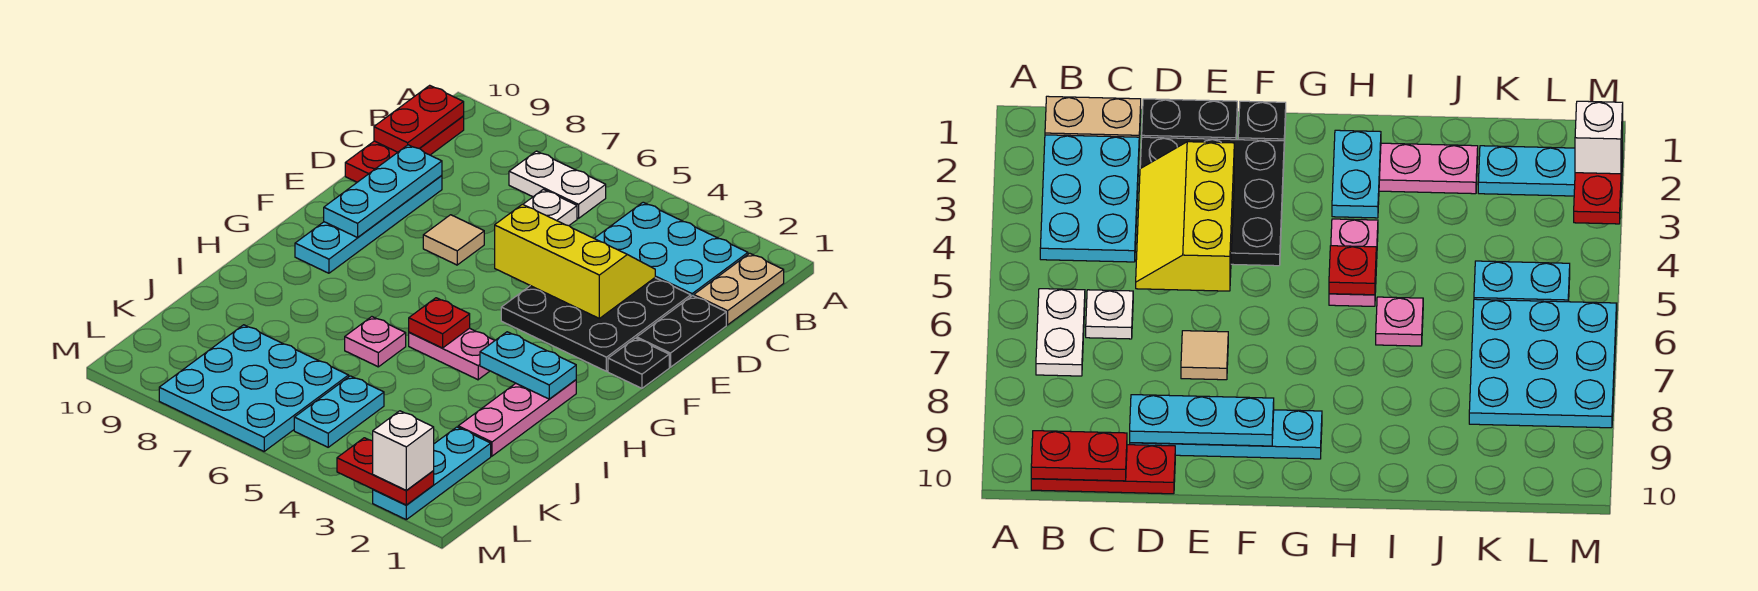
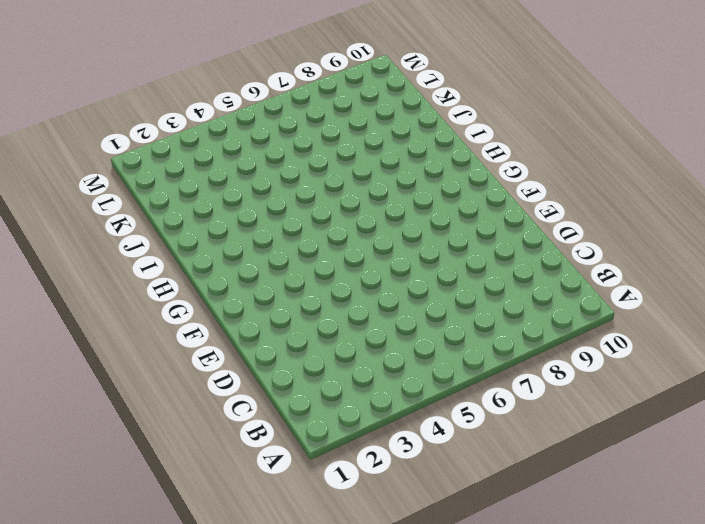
none -> tan plate B1:C1 level 1
none -> cyan plate B2:C4 level 1
none -> white plate B6:B7 level 1

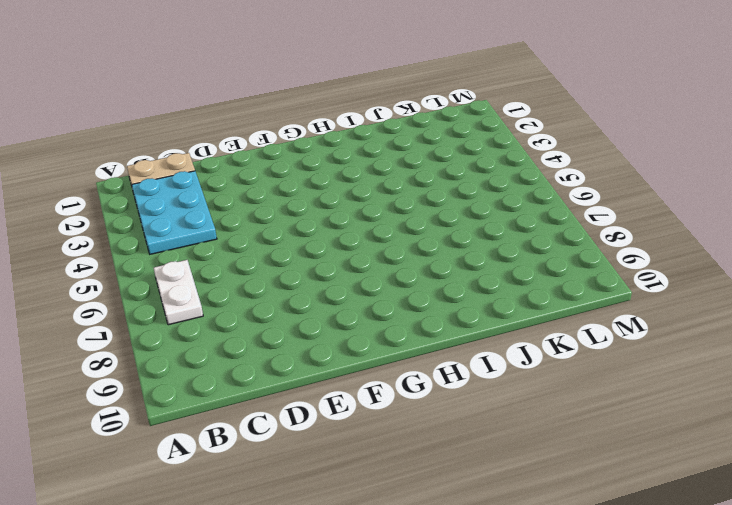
none -> red plate B10:D10 level 1
none -> white plate C6 level 1
none -> black plate D1:E1 level 1

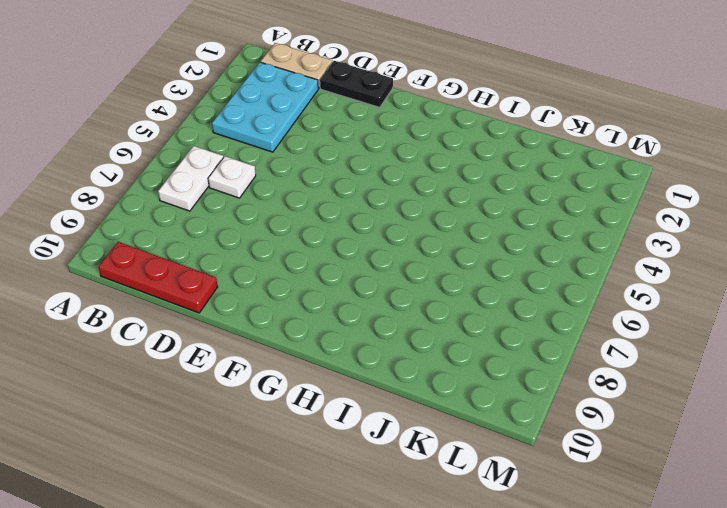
none -> black plate D2:F4 level 1
none -> cyan plate D9:G9 level 1
none -> tan tile E7 level 1

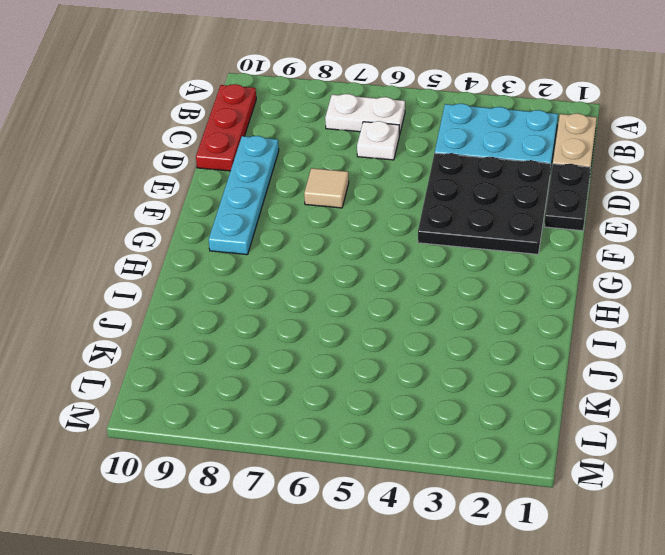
none -> black plate F1 level 1
none -> pink plate H2:J2 level 1
none -> pink plate H4:H5 level 1

